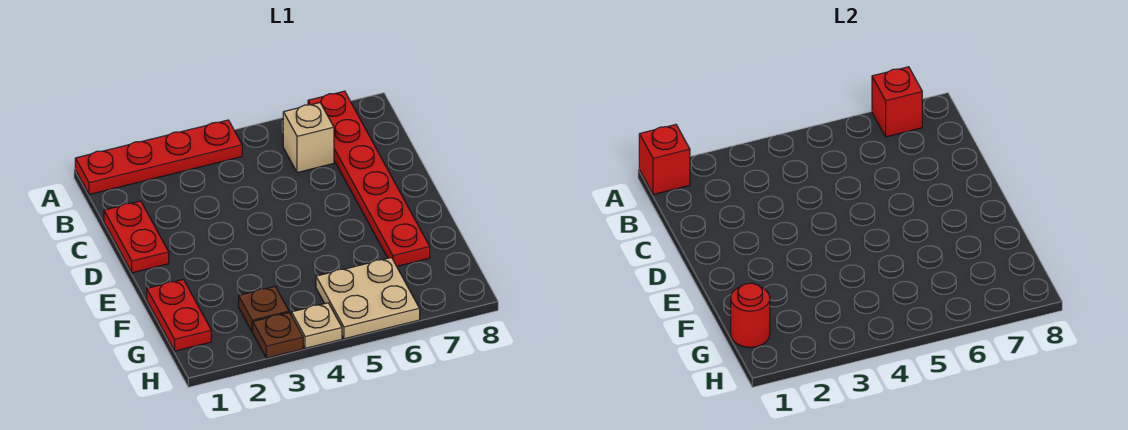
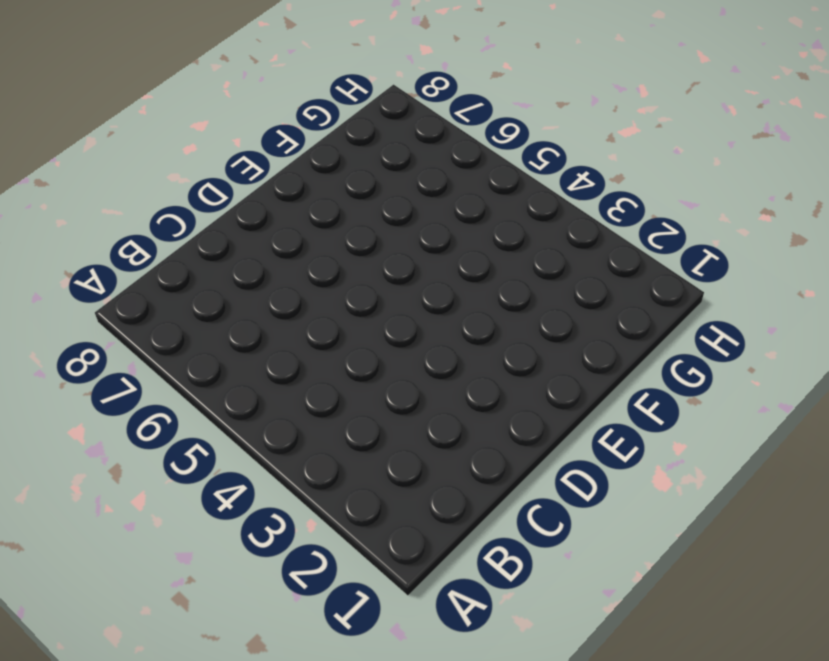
none -> red plate A1:A4 level 1
none -> red plate A7:F7 level 1
none -> tan brick B6 level 1

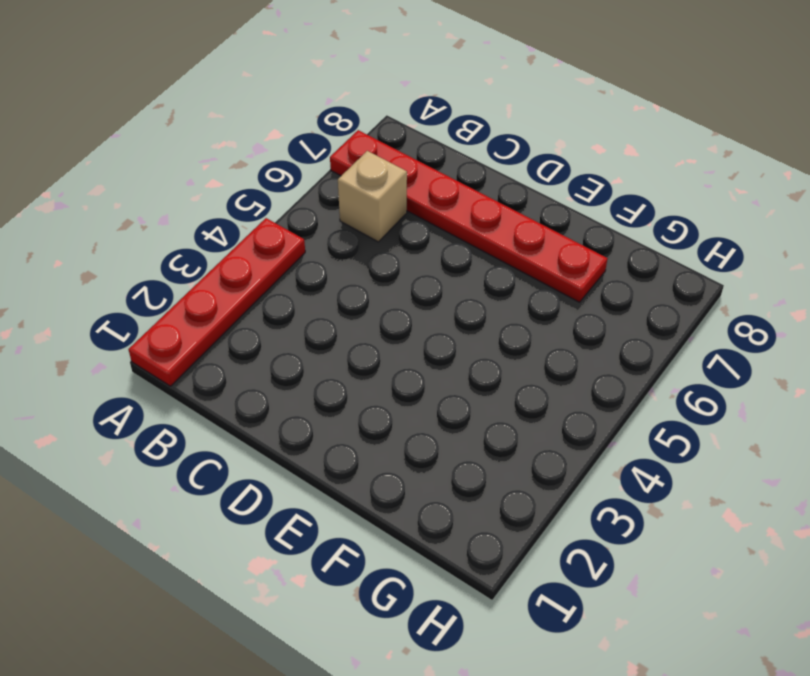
none -> red plate C1:D1 level 1
none -> red plate F1:G1 level 1
none -> brown plate G3 level 1

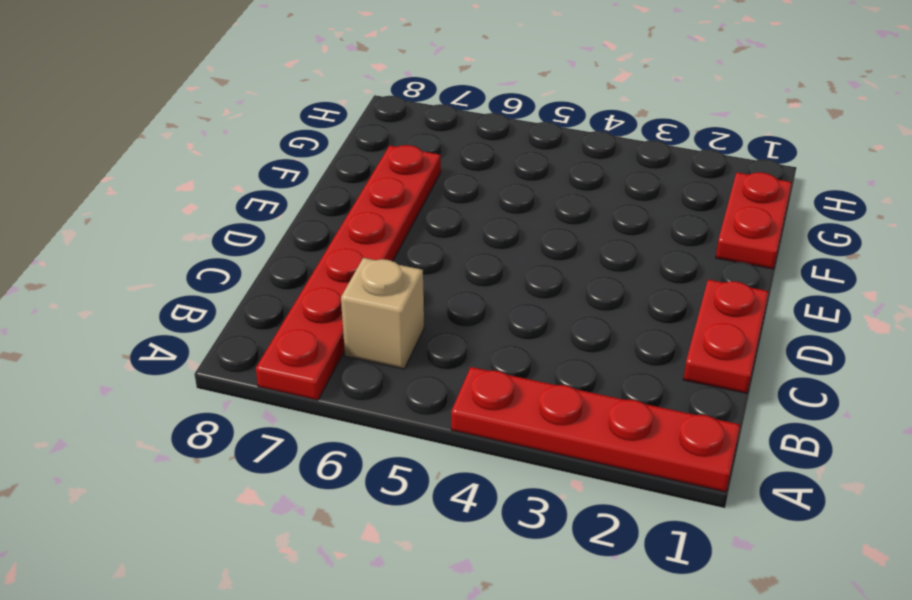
none -> brown plate G3 level 1
none -> tan plate G5:H6 level 1
none -> brown plate H3 level 1

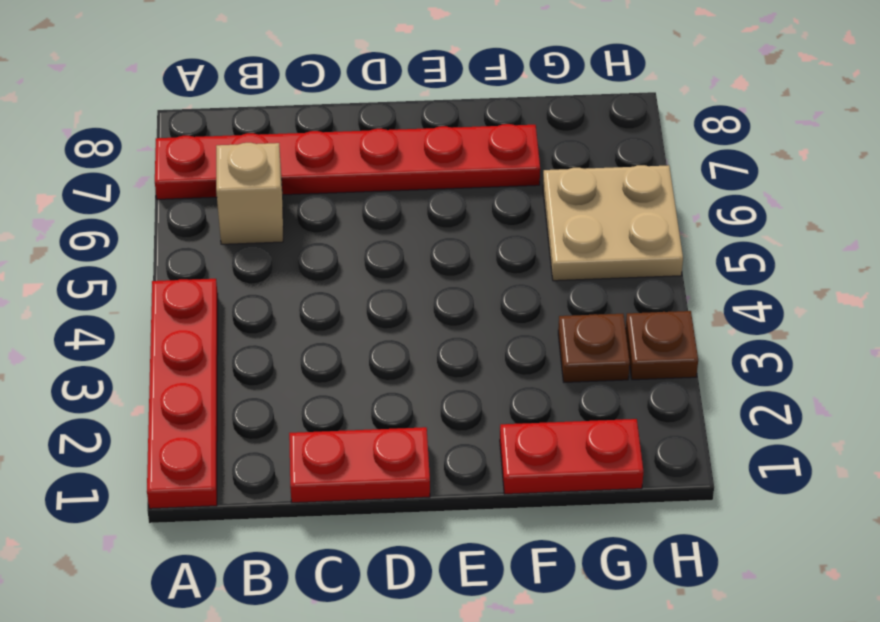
none -> tan plate H4 level 1
none -> red brick A1 level 2
none -> red brick A7 level 2

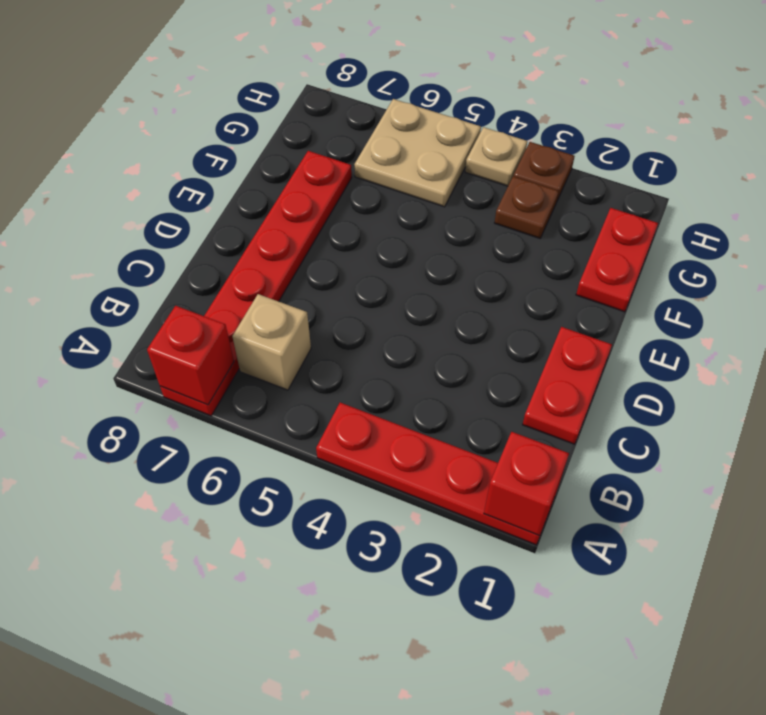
none -> red round brick G1 level 2

